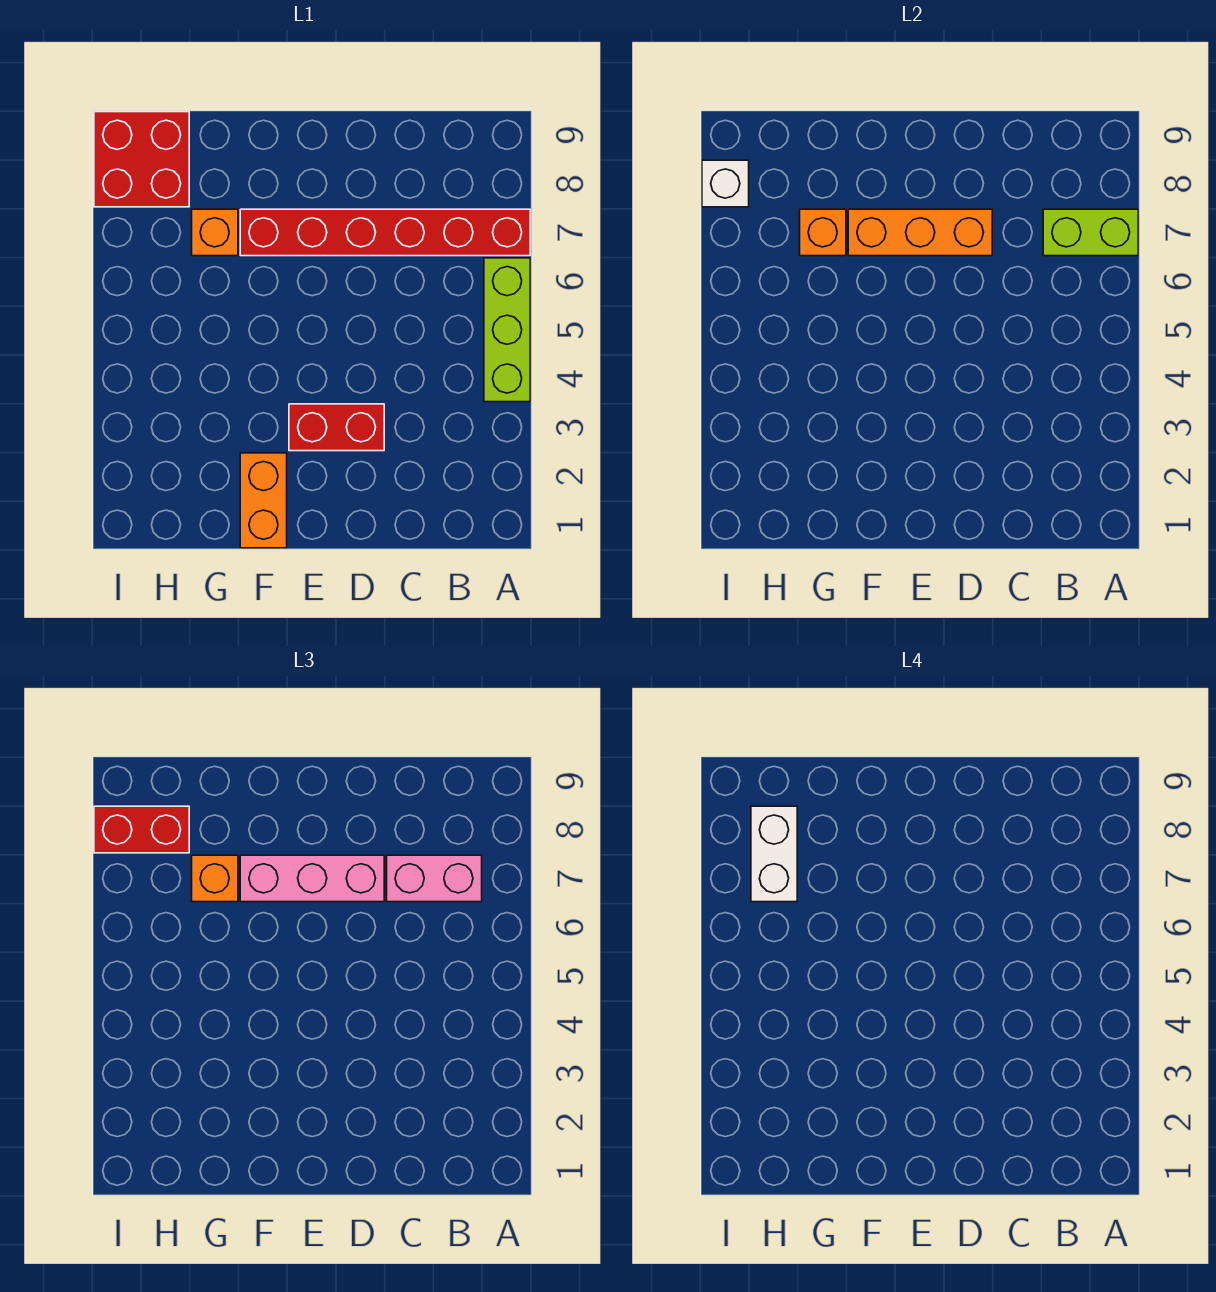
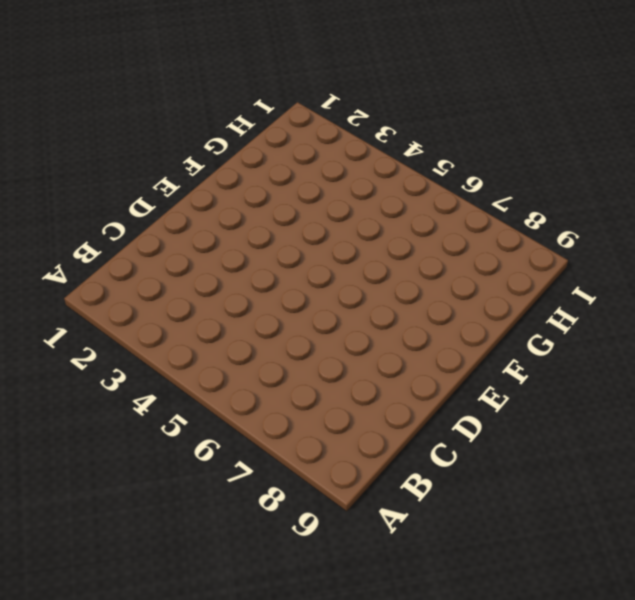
none -> lime brick A4:A6 level 1
none -> red brick A7:F7 level 1
none -> red brick D3:E3 level 1

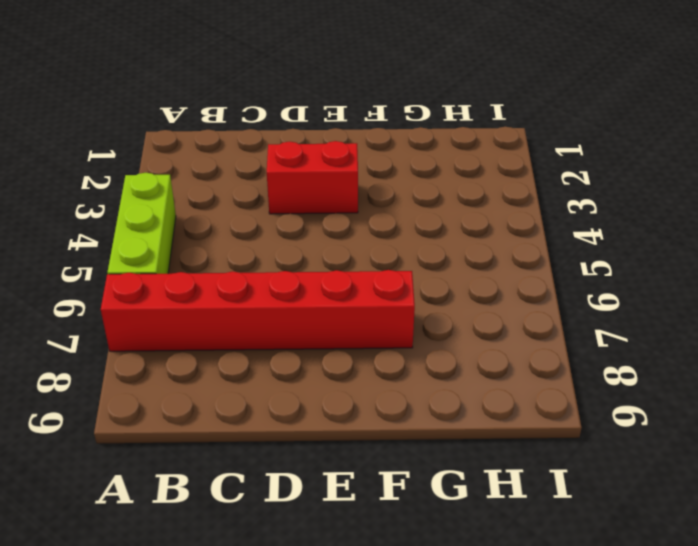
none -> orange brick F1:F2 level 1
none -> orange brick G7 level 1
none -> red brick H8:I9 level 1

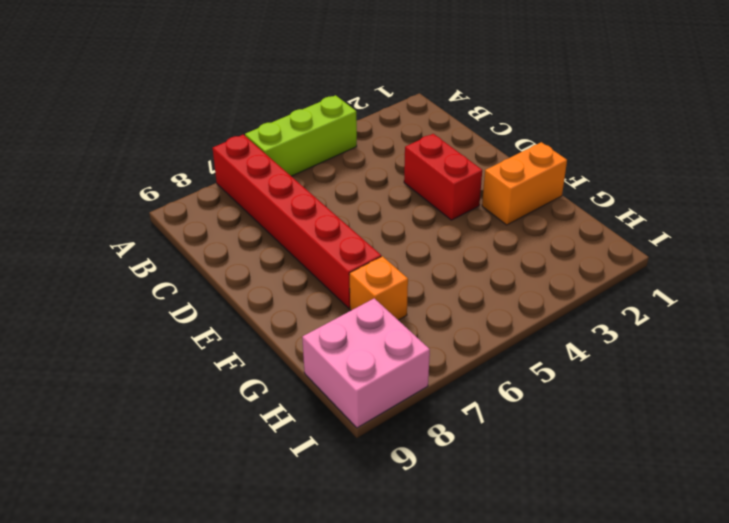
pink brick H8:I9 level 1 -> red brick H8:I9 level 1
none -> lime brick A7:B7 level 2
none -> orange brick D7:F7 level 2
none -> orange brick G7 level 2

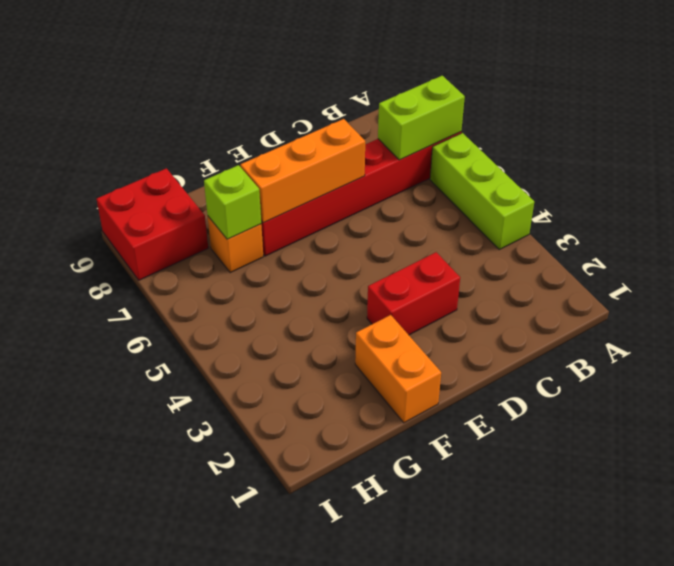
lime brick G7 level 2 -> orange brick G7 level 2
none -> white brick I8 level 2
none -> pink brick B7:C7 level 3
none -> pink brick D7:F7 level 3

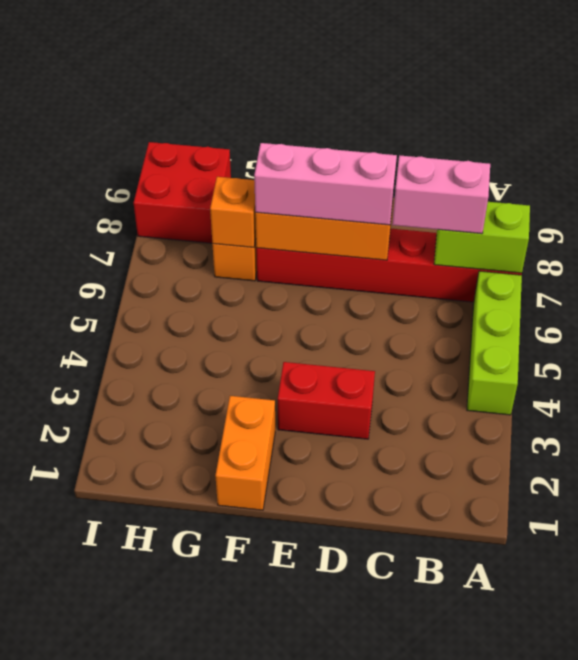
none -> white brick I8 level 2
none -> orange brick G7 level 3
none -> red brick H8:I8 level 3

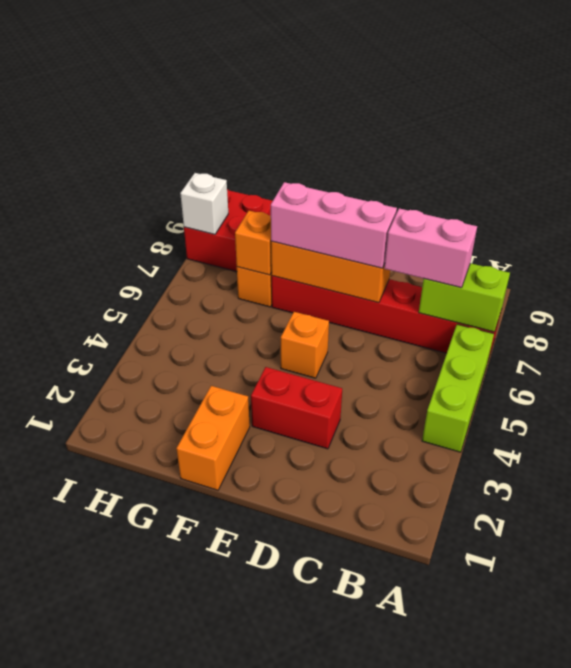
orange brick E5 level 1 -> orange brick G7 level 3
none -> red brick H8:I8 level 3
none -> white brick H7:H8 level 4

